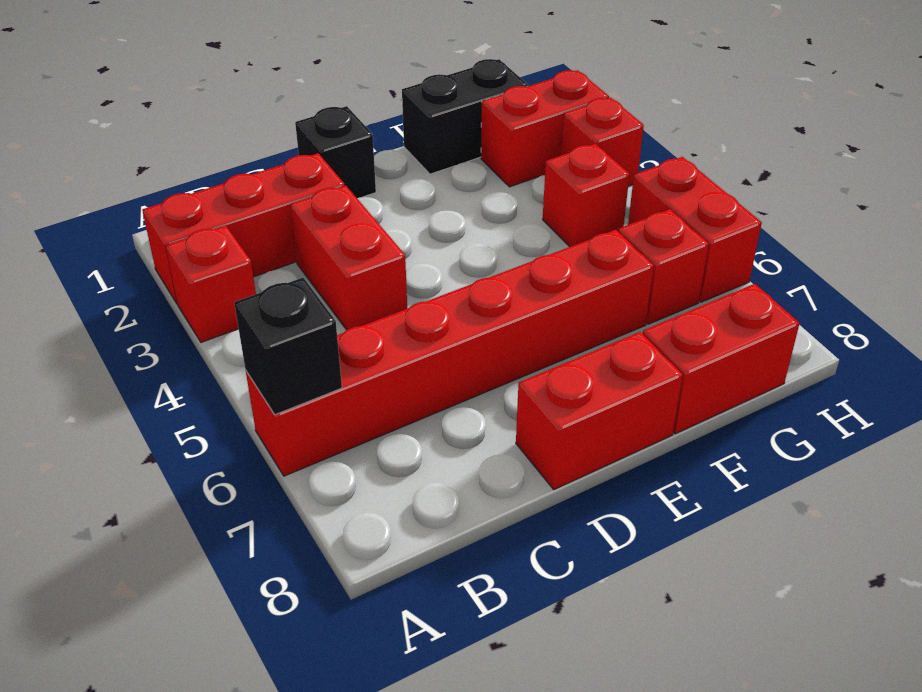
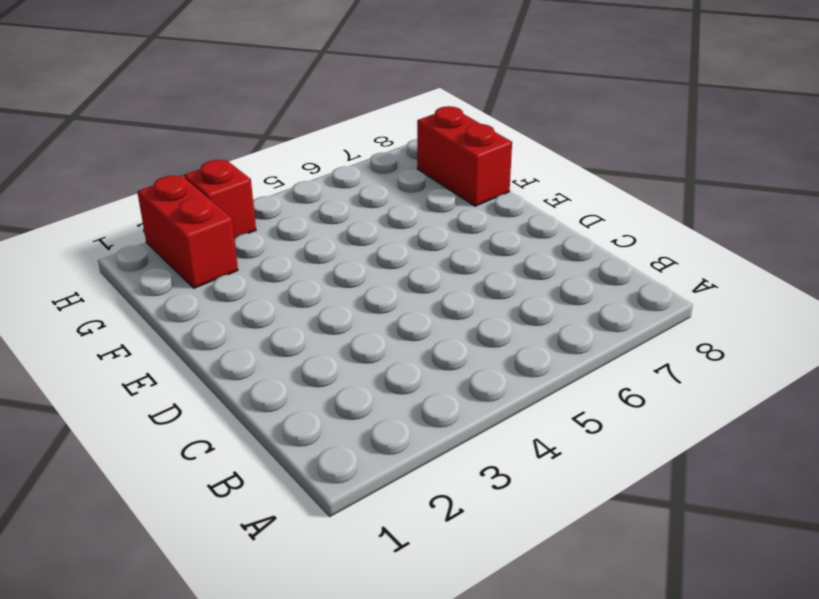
none -> red brick A2:C2 level 1
none -> red brick A3 level 1
none -> red brick A6:F6 level 1

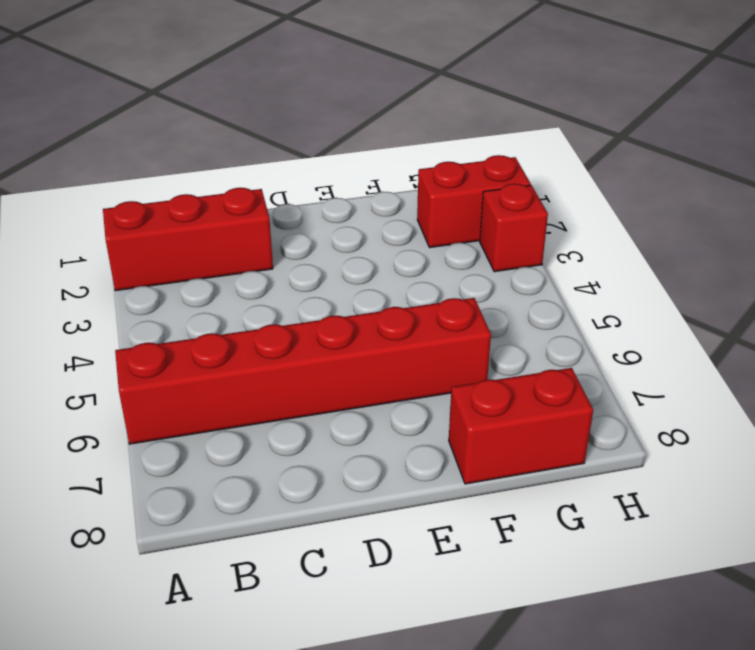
none -> red brick A3 level 1
none -> red brick C3:C4 level 1
none -> black brick D1 level 1

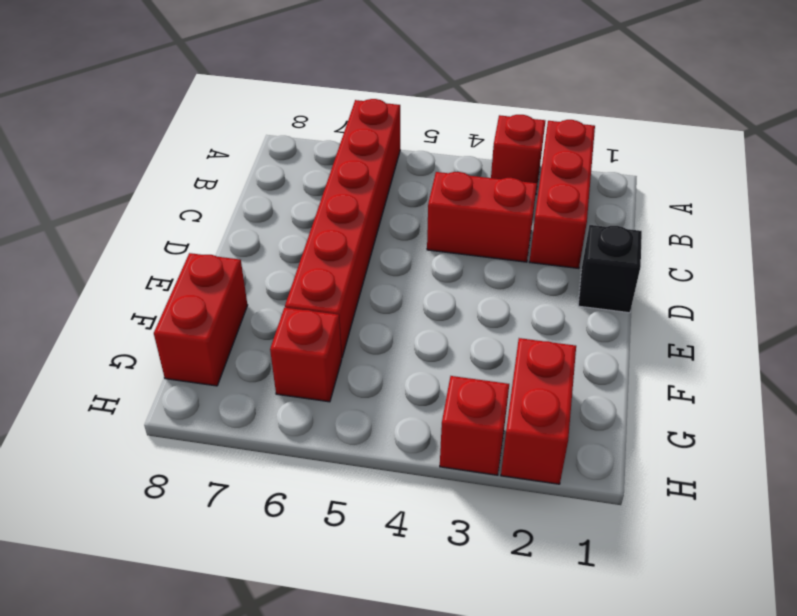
none -> red brick D8:E8 level 1
none -> black brick F1:G1 level 1
none -> red brick G4 level 1

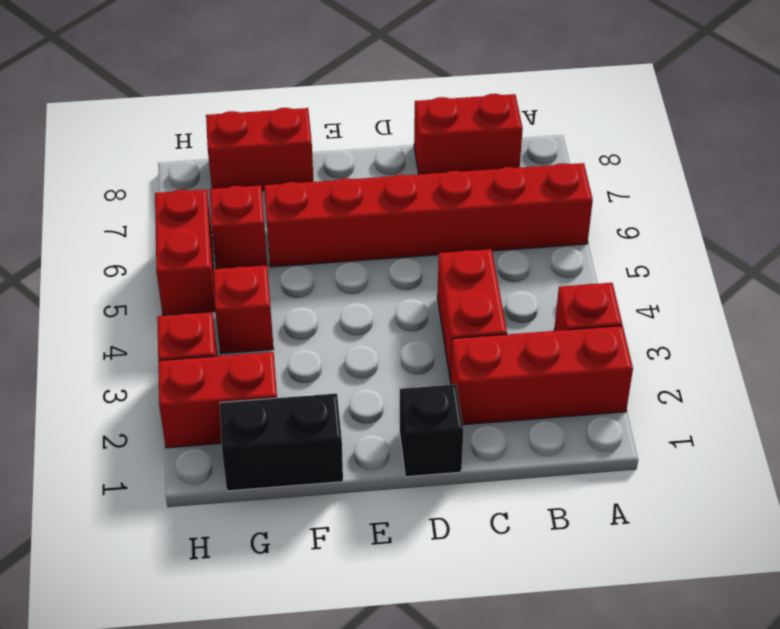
red brick B8:C8 level 1 -> red brick D8:E8 level 1
none -> black brick A6 level 2

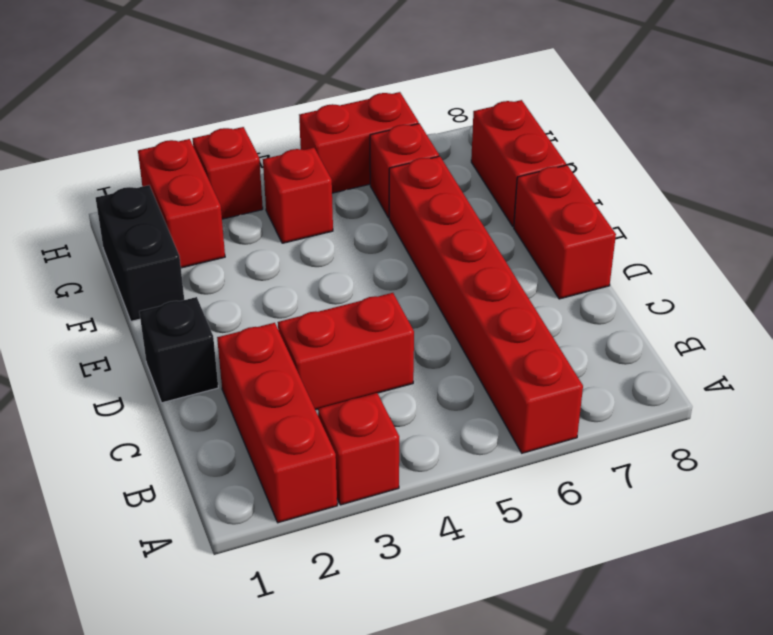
none -> black brick A6 level 2

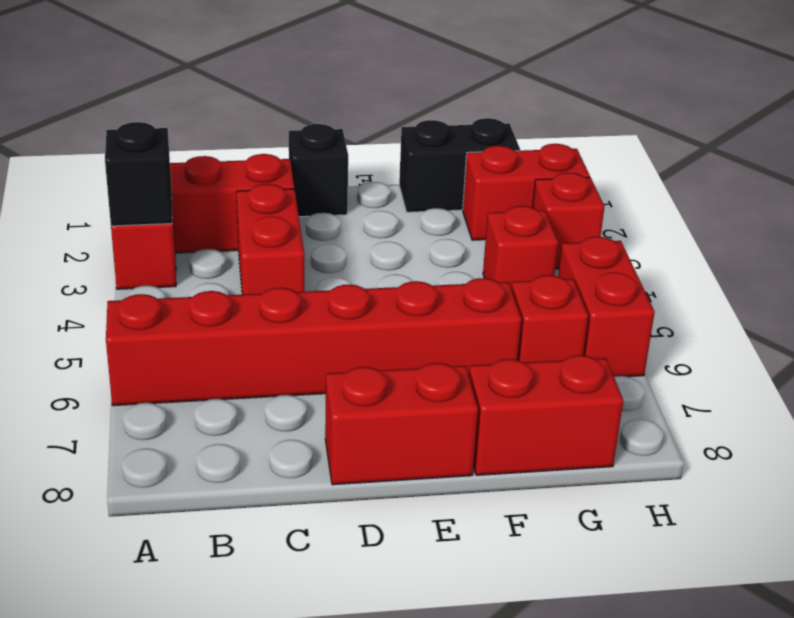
black brick A3 level 2 -> black brick A6 level 2

